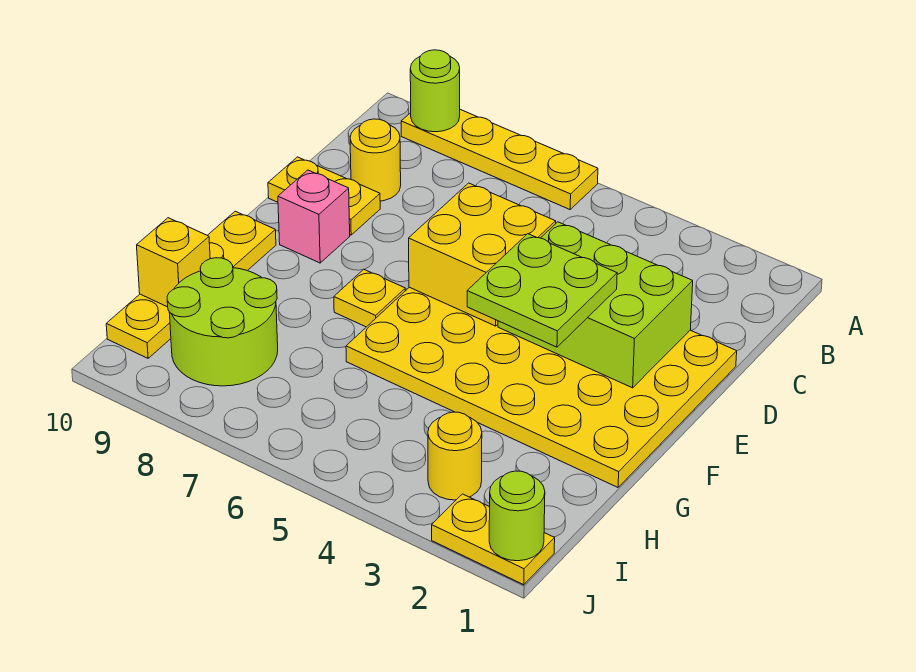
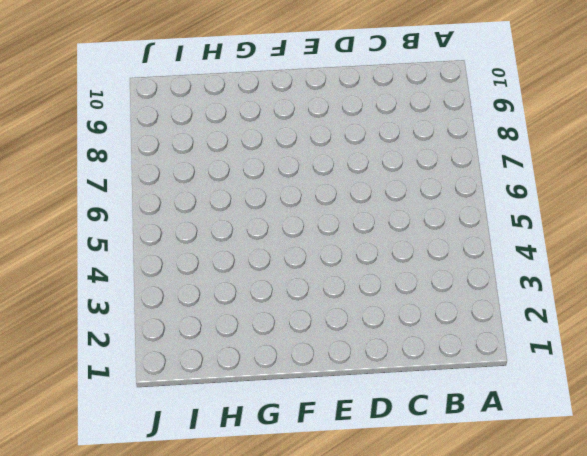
none -> yellow plate A6:A9 level 1
none -> yellow round brick C9 level 1
none -> yellow plate D1:G6 level 1

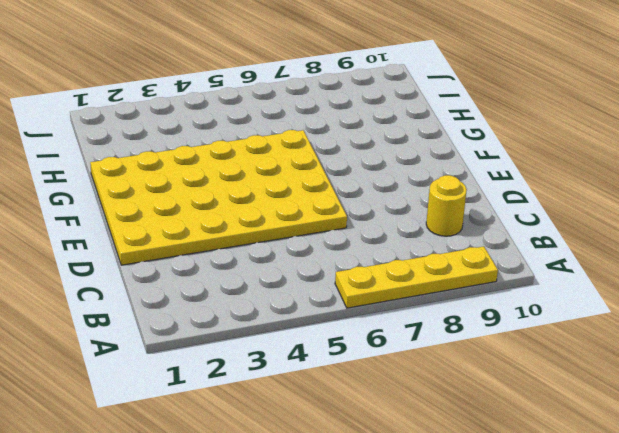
none -> yellow plate D9:D10 level 1
none -> pink brick E9 level 1
none -> yellow plate F7 level 1

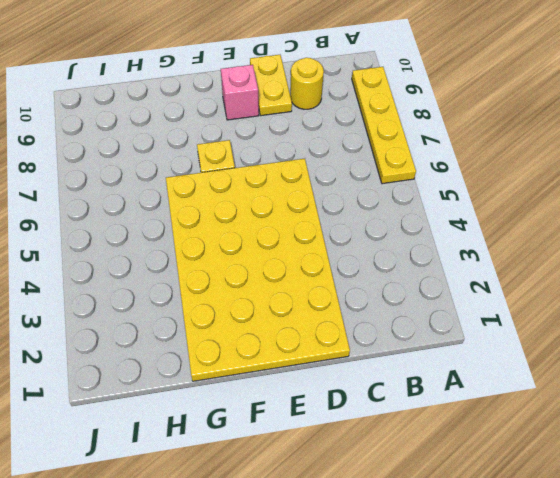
none -> yellow plate F10:I10 level 1
none -> lime round brick H8:I9 level 1
none -> yellow round brick I3 level 1

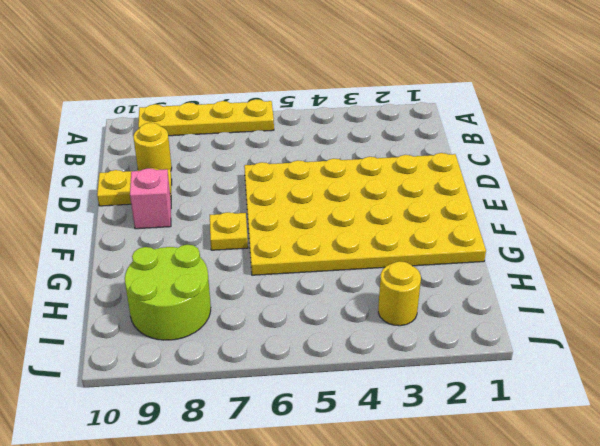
none -> yellow plate F10:I10 level 1
none -> yellow plate J1:J2 level 1
none -> lime round brick A9 level 2

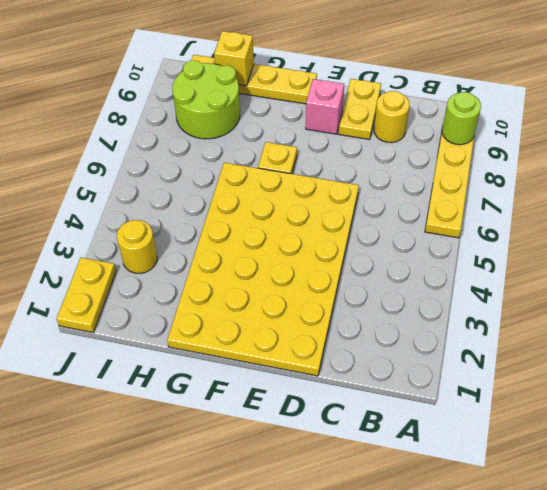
none -> lime brick D2:E4 level 2
none -> yellow brick D5:E6 level 2
none -> lime round brick J1 level 2

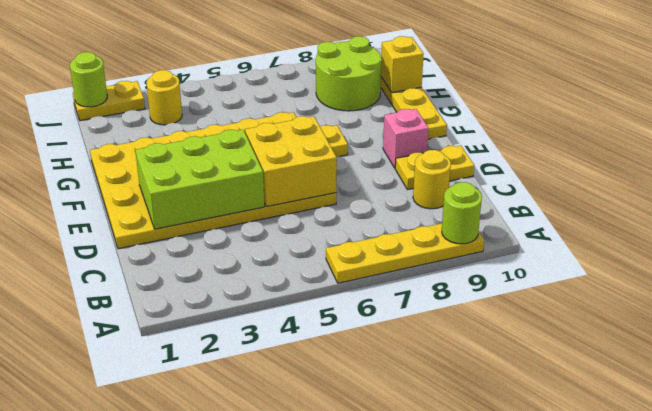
none -> lime plate E3:F4 level 3

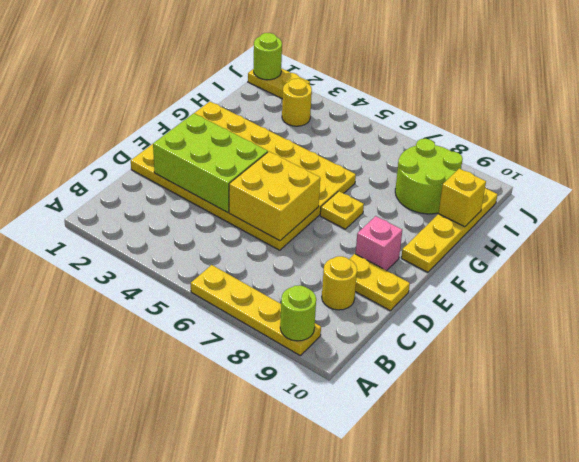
none -> lime plate E3:F4 level 3

